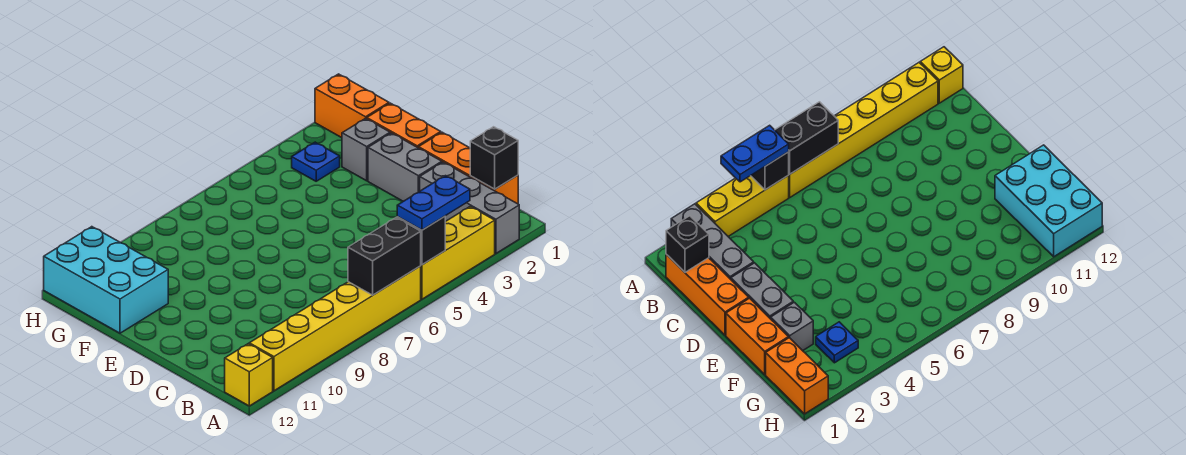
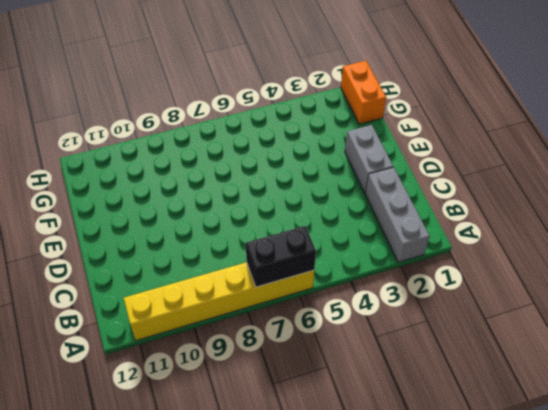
none -> yellow brick A3:A5 level 1
none -> yellow brick A12 level 1
none -> orange brick B1:D1 level 1

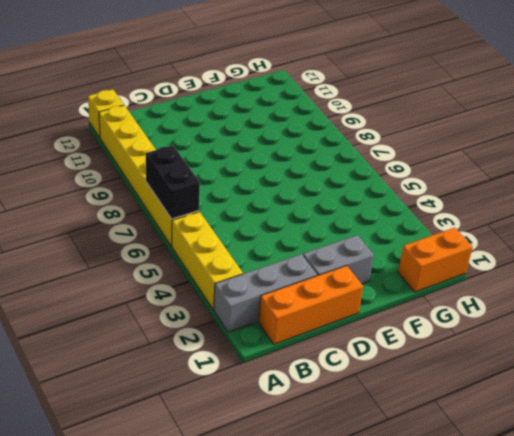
none -> orange brick E1:F1 level 1
none -> grey brick F2 level 1
none -> cyan brick F11:H12 level 1

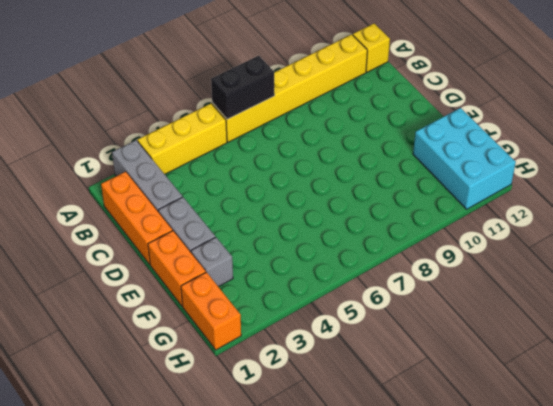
none -> blue plate G3 level 1
none -> black brick A5 level 2
none -> black brick B1 level 2

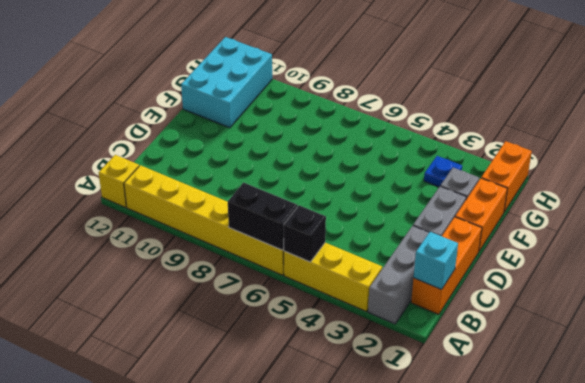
cyan brick B1 level 2 -> black brick B1 level 2
none -> blue plate A4:A5 level 3

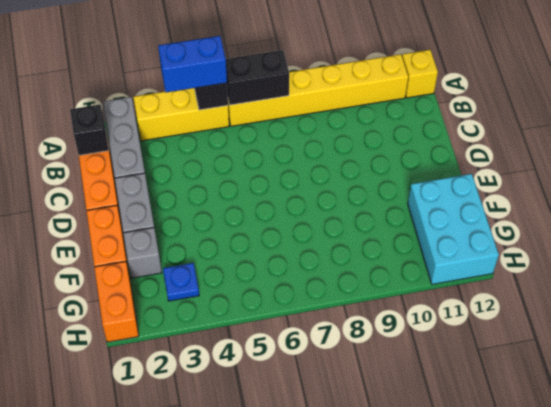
blue brick A4:A5 level 3 -> blue plate A4:A5 level 3

